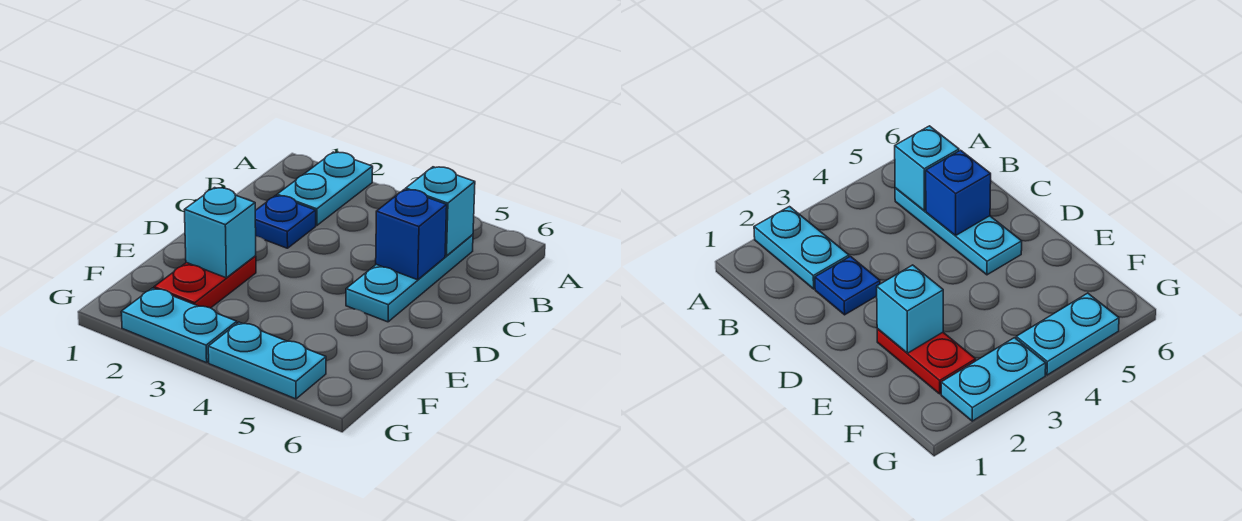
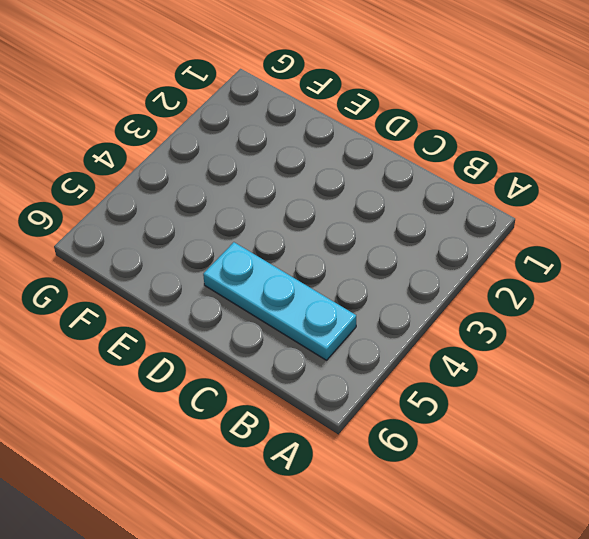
none -> cyan plate A2:B2 level 1
none -> blue plate C2 level 1

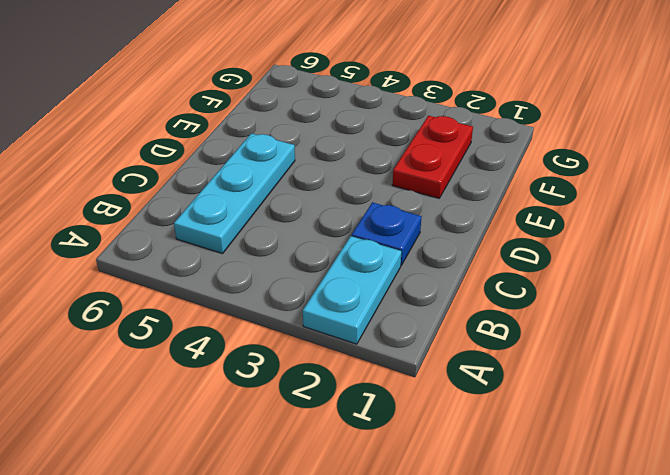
none -> cyan plate G2:G3 level 1
none -> cyan plate G4:G5 level 1

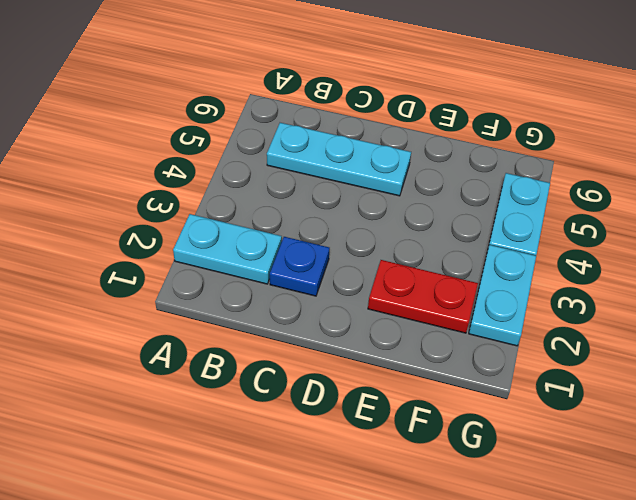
none -> cyan brick B5 level 2
none -> blue brick C5 level 2

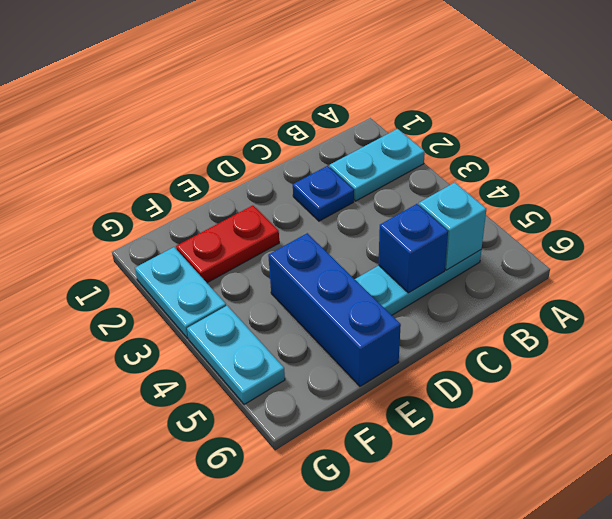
blue brick E4:E6 level 1 -> none
none -> cyan brick E2 level 2

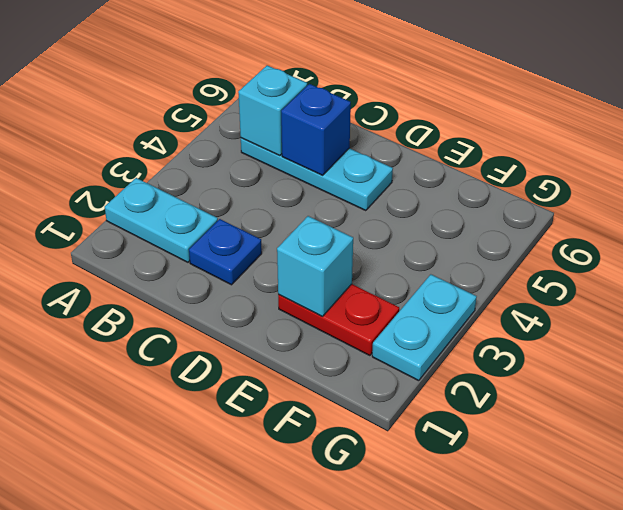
none -> cyan plate G4:G5 level 1

